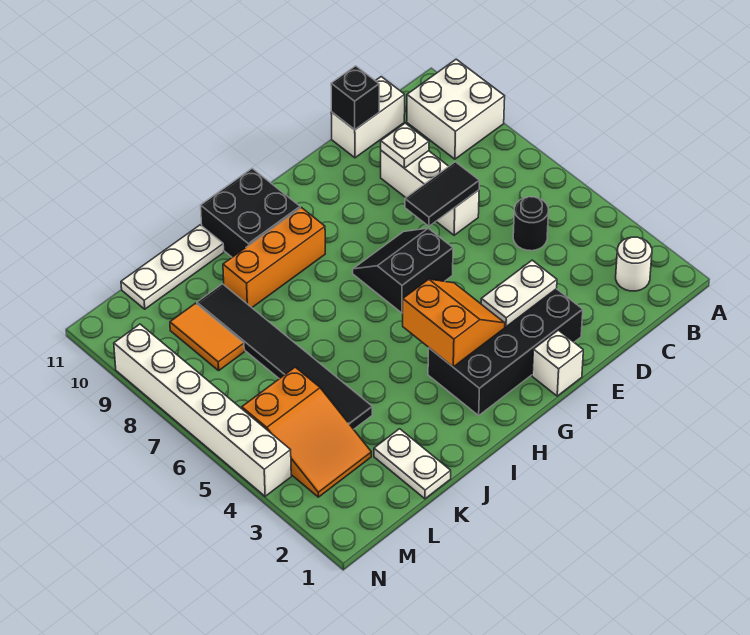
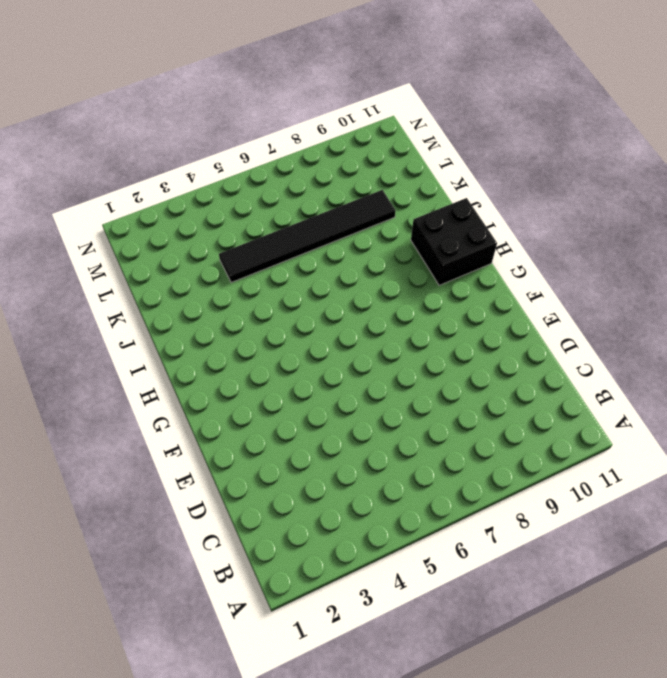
none -> white brick A9:B10 level 1
none -> white round brick B2 level 1
none -> black round brick C5 level 1

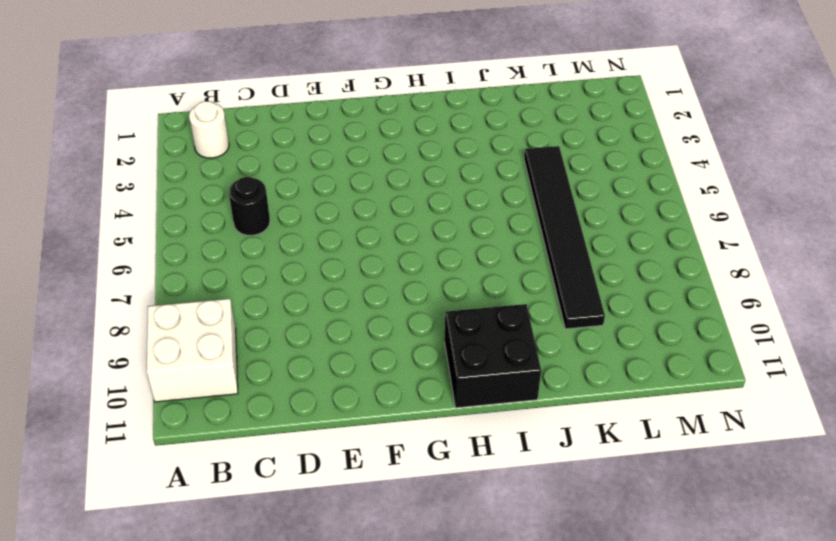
none -> white brick C11:D11 level 1
none -> white brick D7:D9 level 1
none -> black brick E2:H3 level 1

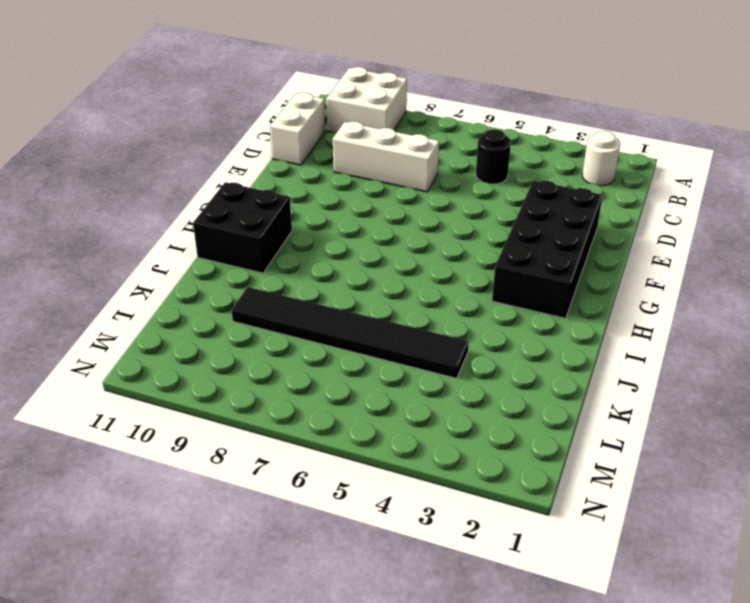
none -> white brick F1 level 1
none -> black slope F6:G7 level 1 top 6
none -> orange brick H9:J9 level 1

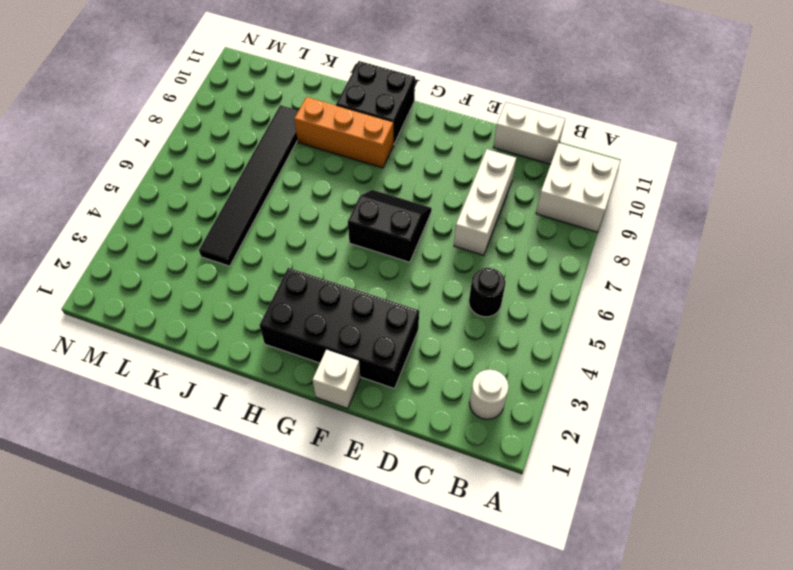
none -> white plate J11:L11 level 1
none -> white plate K1:K2 level 1
none -> orange slope L3:M5 level 1 top 5

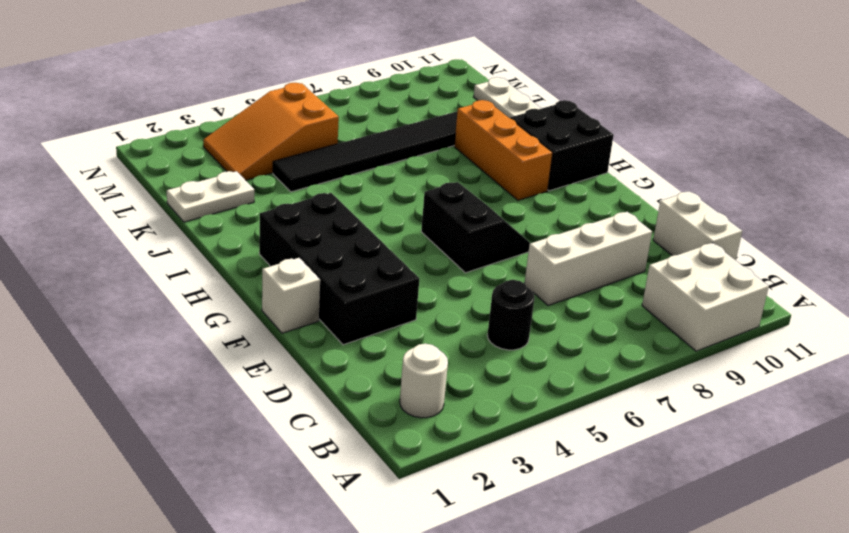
none -> orange tile L8:L9 level 1
none -> white brick N4:N9 level 1
none -> black tile D7:E7 level 2

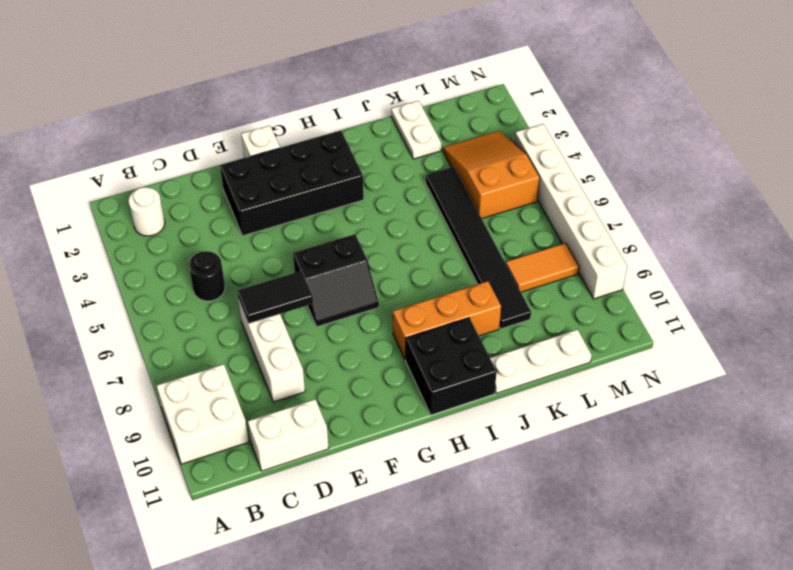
orange tile L8:M8 level 1 -> orange tile L8:L9 level 1
none -> white plate D9 level 2
none -> black brick D11 level 2
none -> white plate E3:F3 level 2

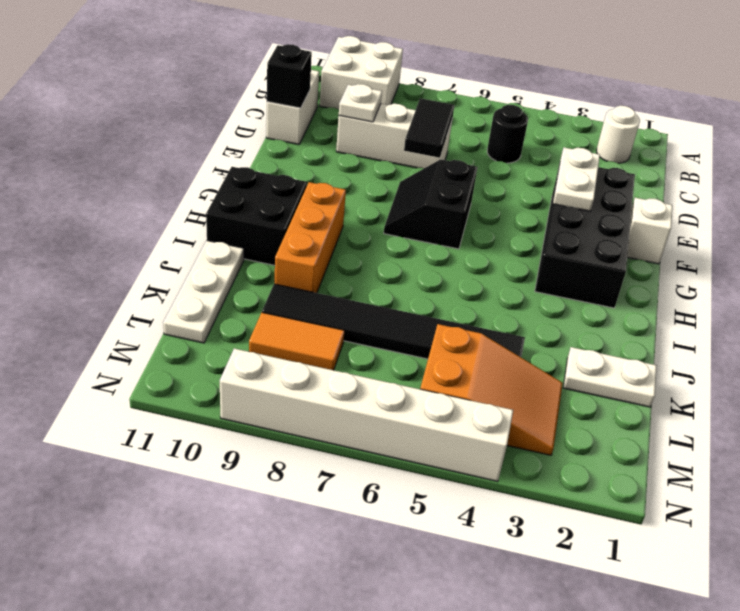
none -> orange slope G3:H4 level 2 top H

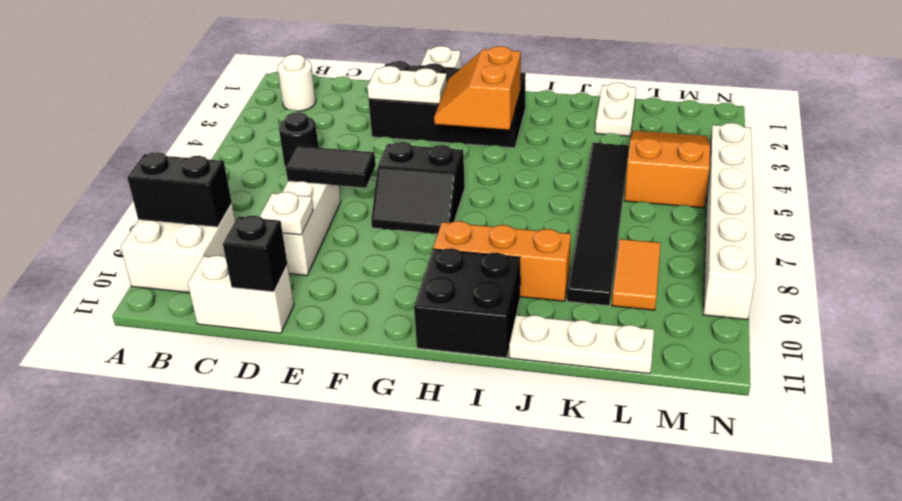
black brick A9:B9 level 2 -> none

